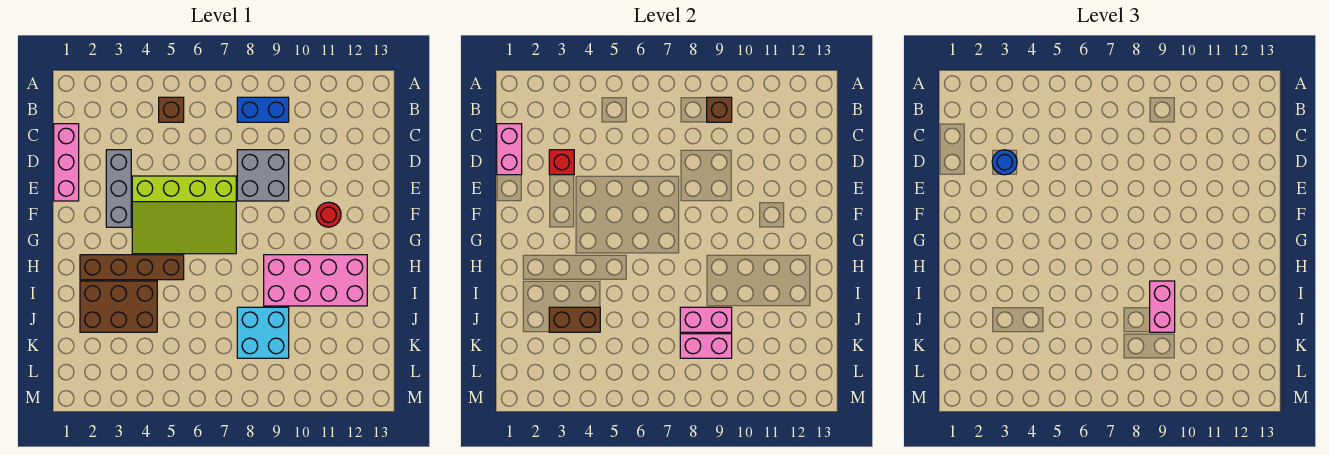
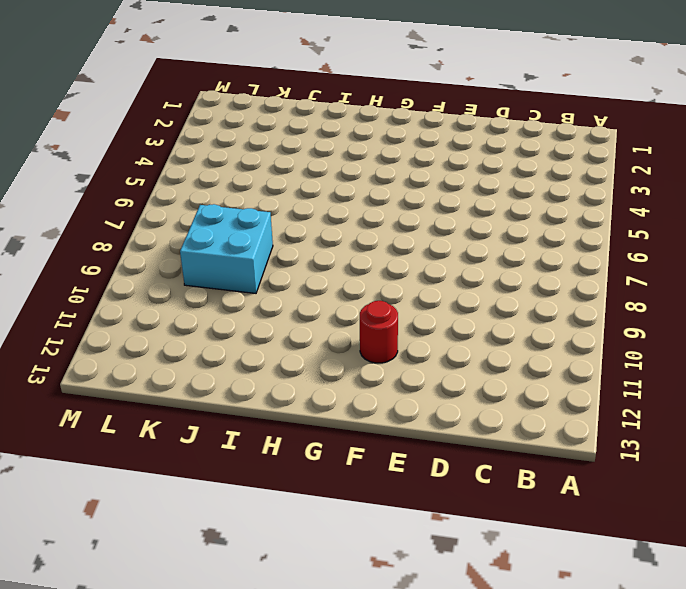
none -> brown brick B5 level 1
none -> blue brick B8:B9 level 1
none -> pink brick C1:E1 level 1

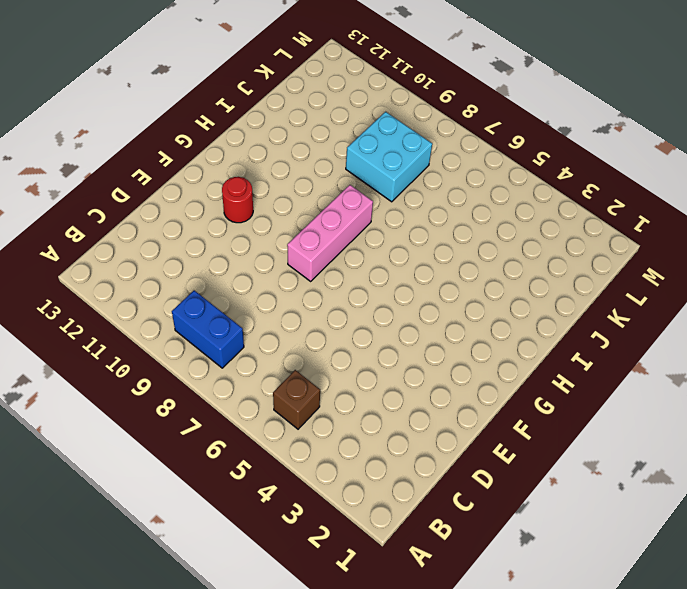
pink brick F8:H8 level 1 -> pink brick C1:E1 level 1
none -> grey brick D3:F3 level 1
none -> grey brick D8:E9 level 1
none -> lime slope E4:G7 level 1 top E

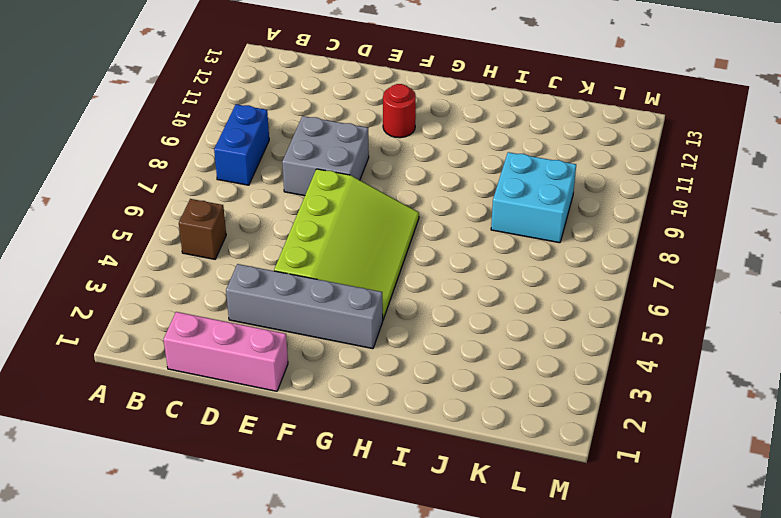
grey brick D3:G3 level 1 -> grey brick D3:F3 level 1
none -> brown brick H2:H5 level 1
none -> pink brick H9:I12 level 1
none -> brown brick I2:J4 level 1

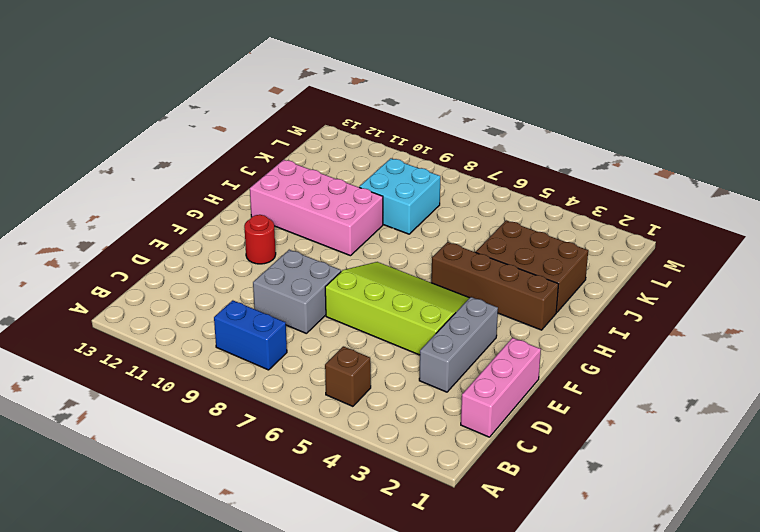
none -> brown brick B9 level 2
none -> pink brick C1:D1 level 2
none -> red brick D3 level 2

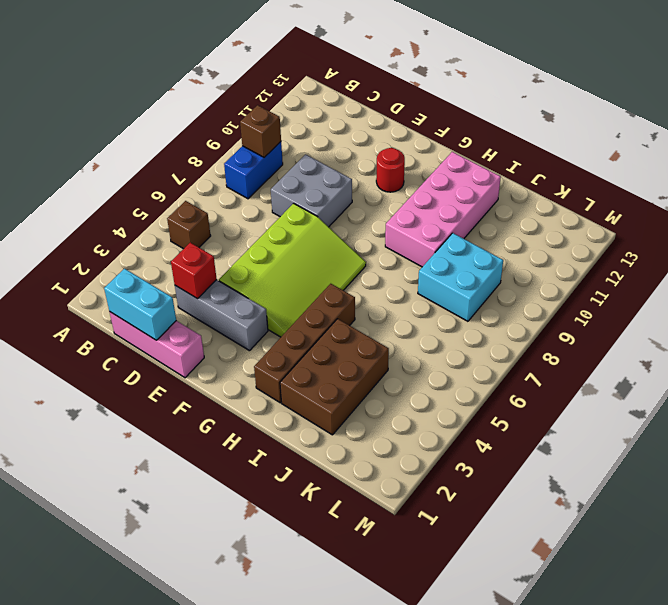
cyan brick C1:D1 level 2 -> pink brick C1:D1 level 2
none -> brown brick J3:J4 level 2
none -> pink brick J8:J9 level 2
none -> pink brick K8:K9 level 2

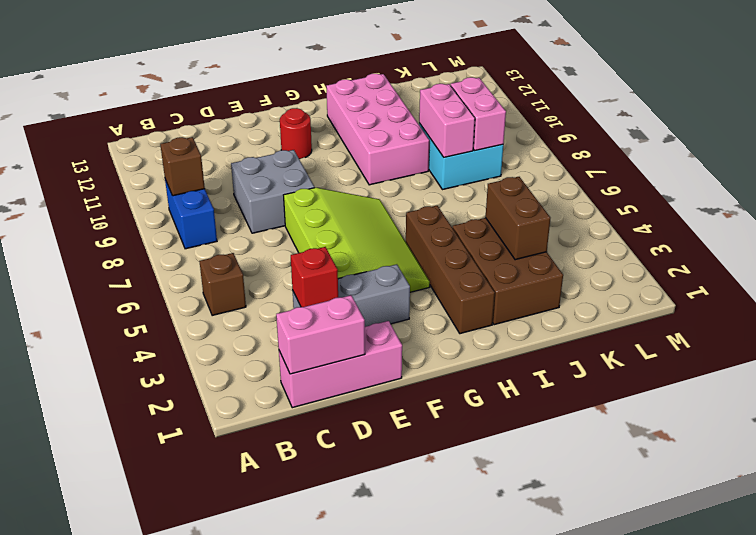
none -> blue round brick D3 level 3
none -> pink brick I9:J9 level 3

